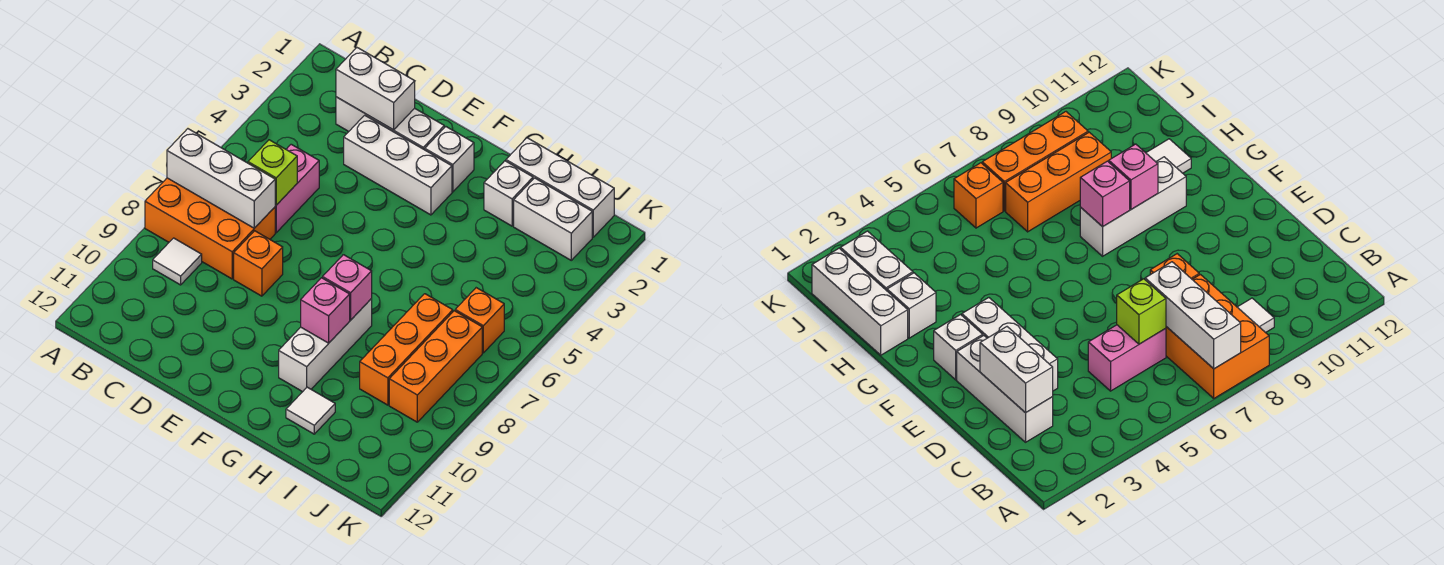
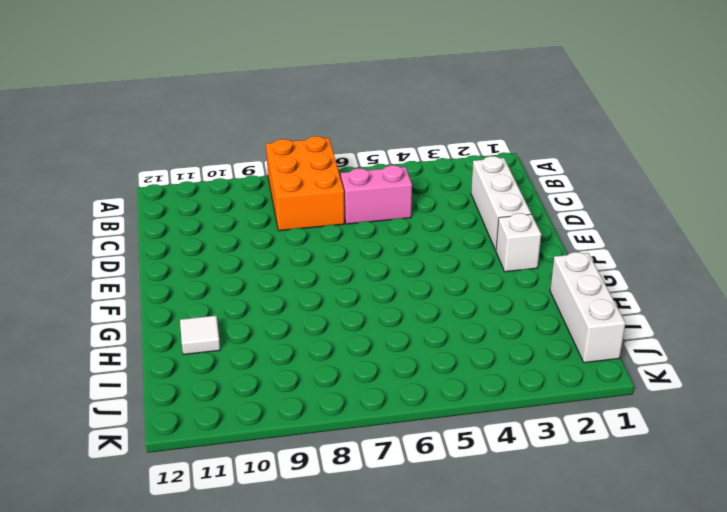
none -> white tile B9 level 1
none -> white brick D3:F3 level 1
none -> orange brick D8 level 1

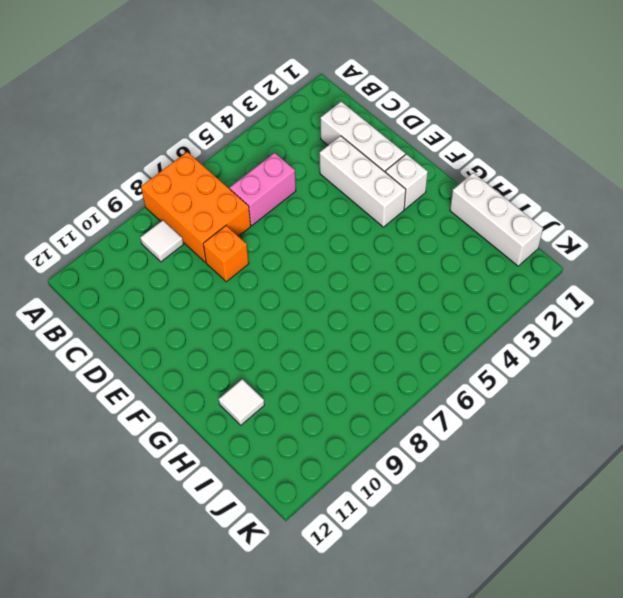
none -> white brick G8:G10 level 1
none -> white brick H2 level 1
none -> white brick I2:J2 level 1

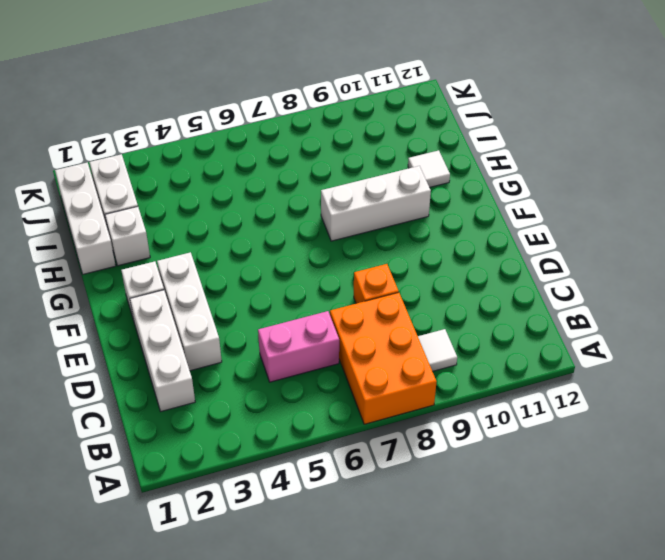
none -> orange brick I7:I9 level 1
none -> orange brick J6 level 1
none -> orange brick J7:J9 level 1

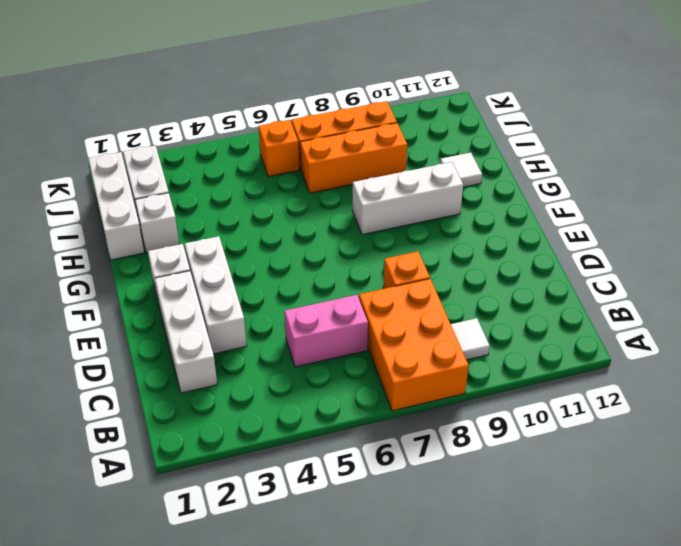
none -> white brick A7:C7 level 2
none -> white brick C2:D2 level 2
none -> lime brick C6 level 2

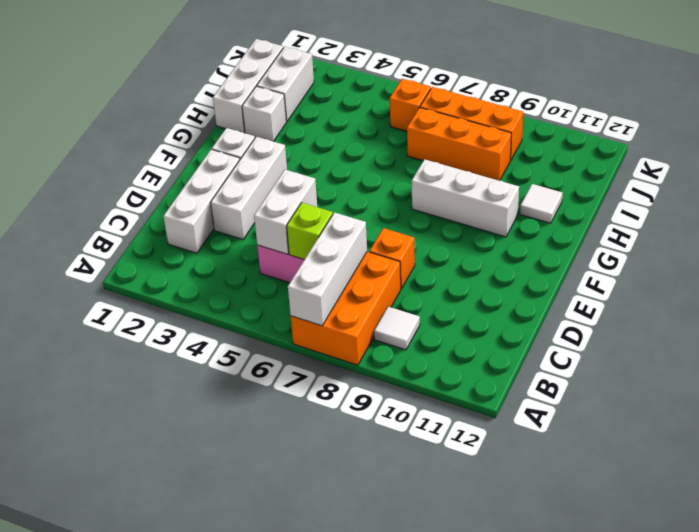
white brick C5:D5 level 2 -> white brick C2:D2 level 2
none -> pink brick G8 level 2
none -> pink brick G9 level 2

